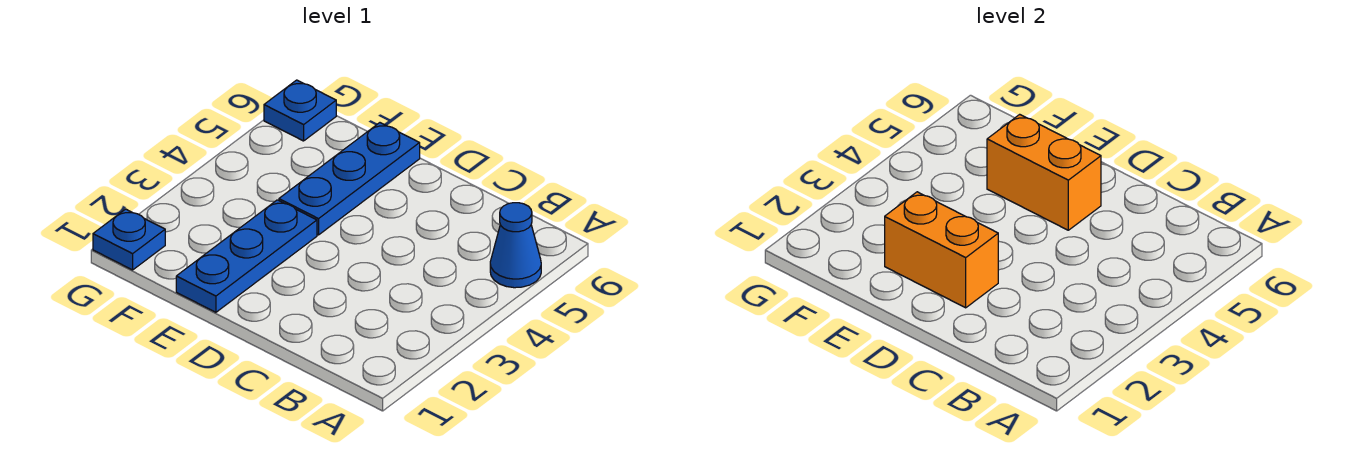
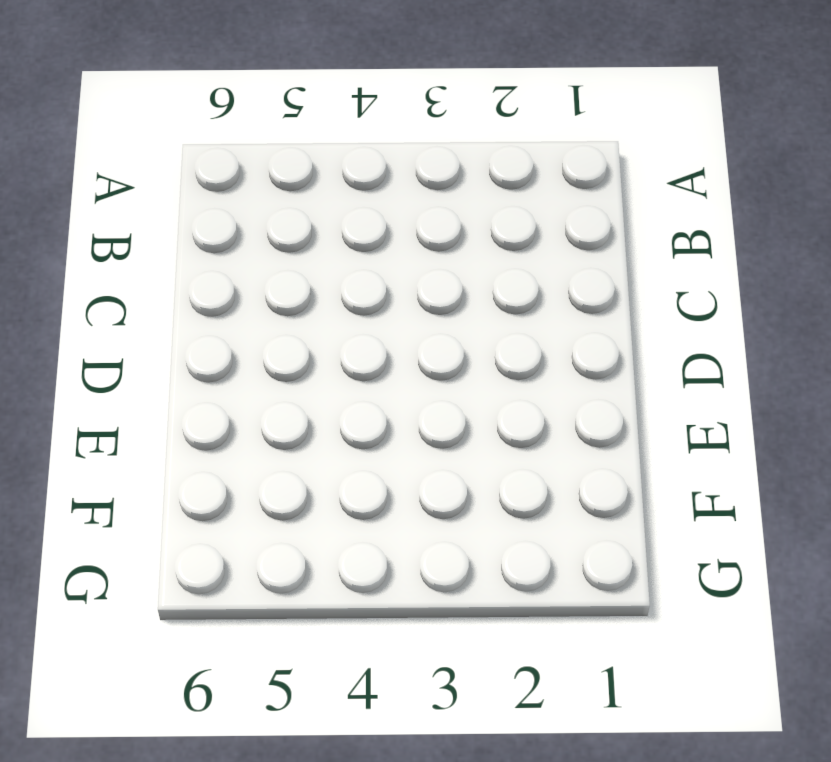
none -> blue cone A5 level 1
none -> blue plate E1:E3 level 1

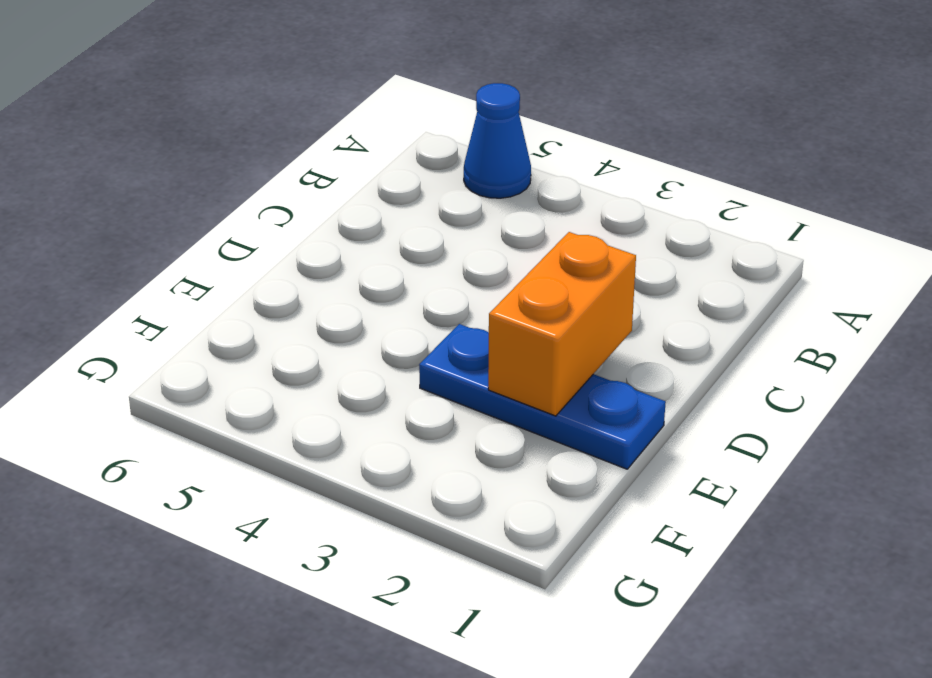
none -> blue plate E4:E6 level 1
none -> blue plate G1 level 1

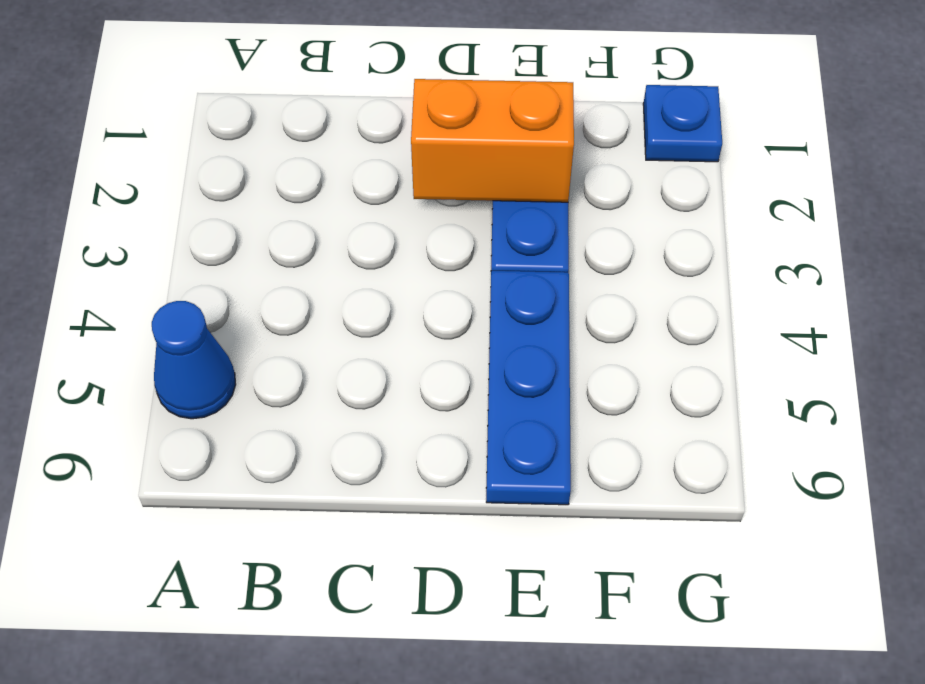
none -> blue plate G6 level 1
none -> orange brick D5:E5 level 2

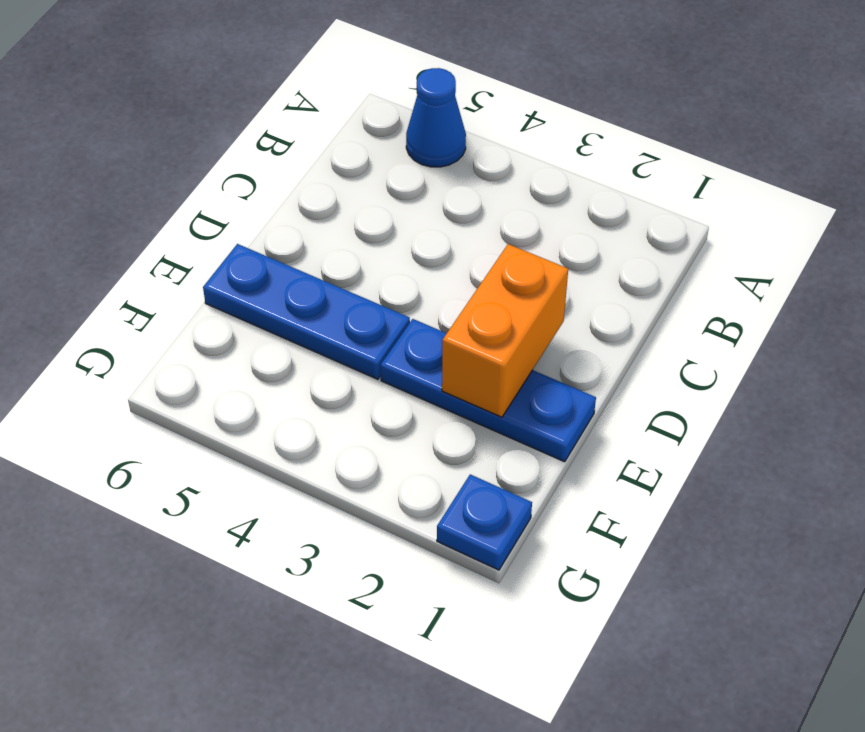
none -> blue plate G6 level 1
none -> orange brick D5:E5 level 2

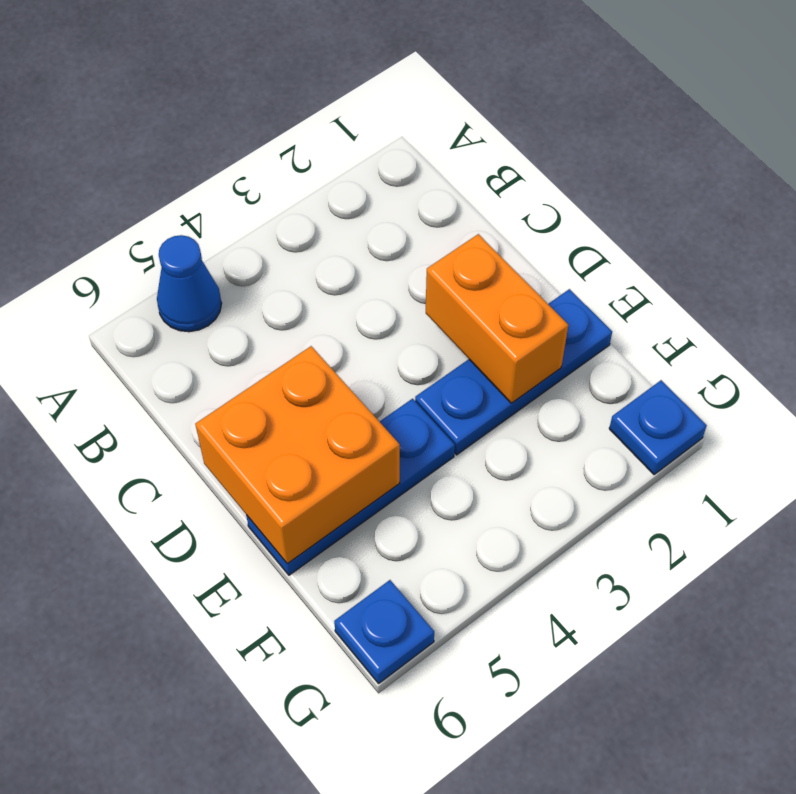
orange brick D5:E6 level 2 -> orange brick D5:E5 level 2

